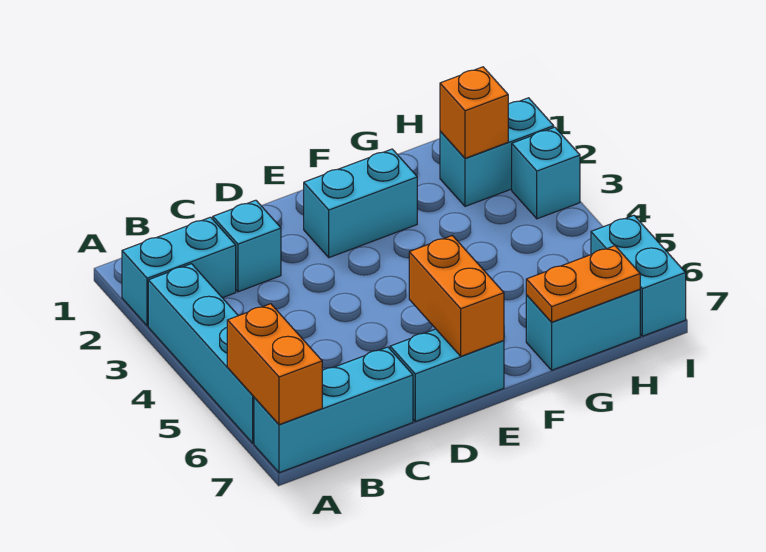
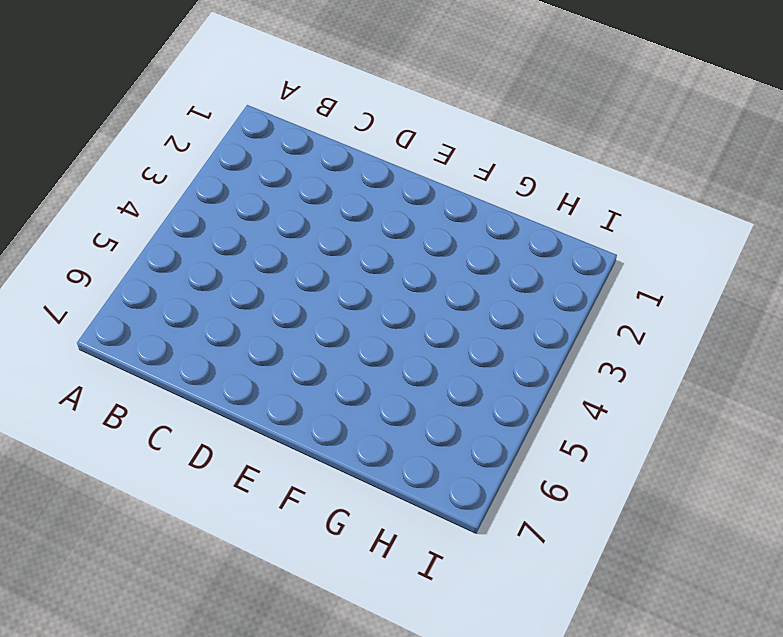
none -> cyan brick A2:B2 level 1
none -> cyan brick A3:A6 level 1
none -> cyan brick A7:C7 level 1

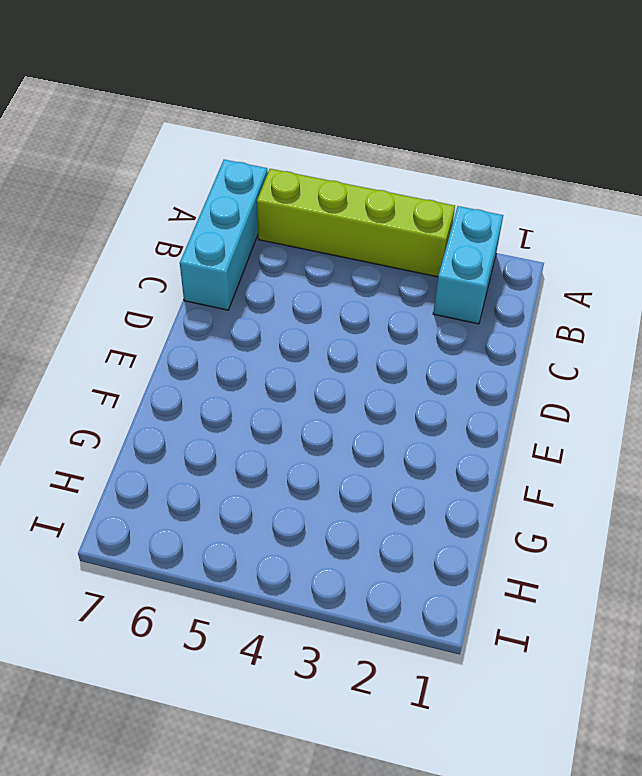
lime brick A3:A6 level 1 -> cyan brick A3:A6 level 1
none -> cyan brick C2 level 1
none -> cyan brick D7:E7 level 1
none -> cyan brick E2:F2 level 1

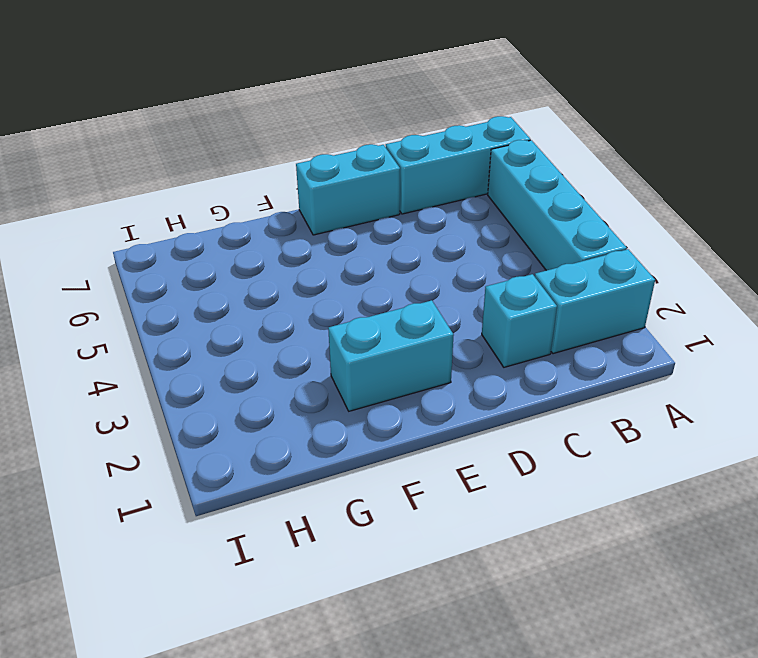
none -> cyan brick G7:H7 level 1
none -> cyan brick H2:I2 level 1
none -> cyan brick I3 level 1

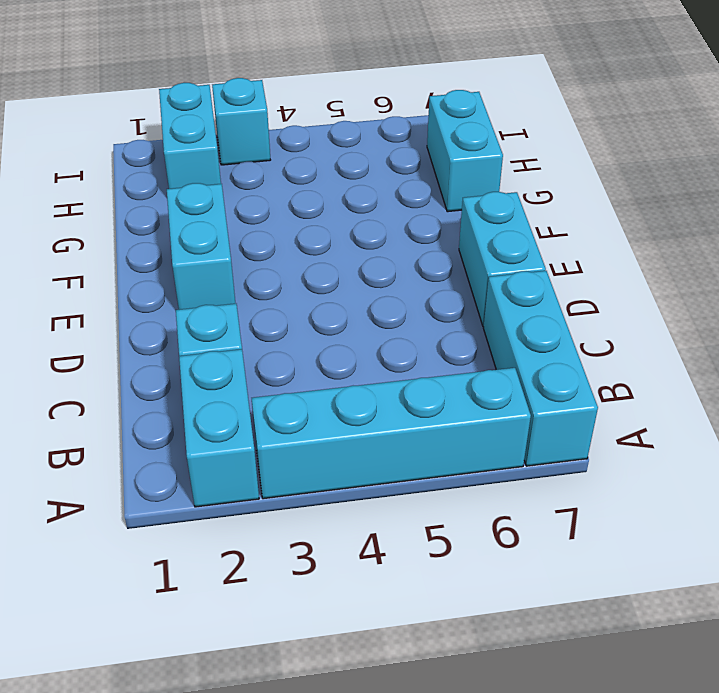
none -> cyan brick I6:I7 level 1
none -> orange brick A6:A7 level 2
none -> orange brick E6:E7 level 2

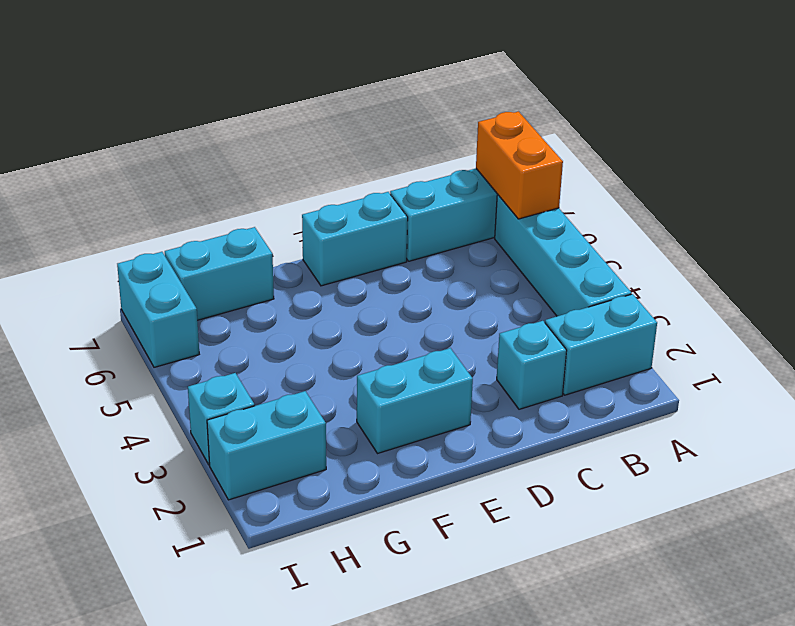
none -> orange brick E6:E7 level 2
none -> orange plate G7:H7 level 2
none -> orange brick H2 level 2

